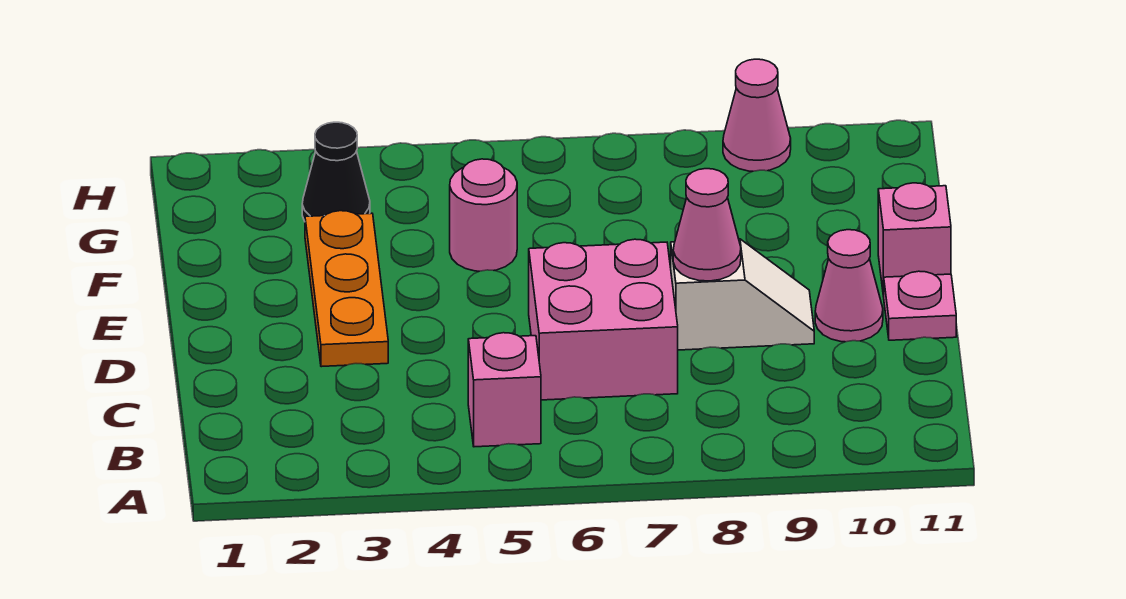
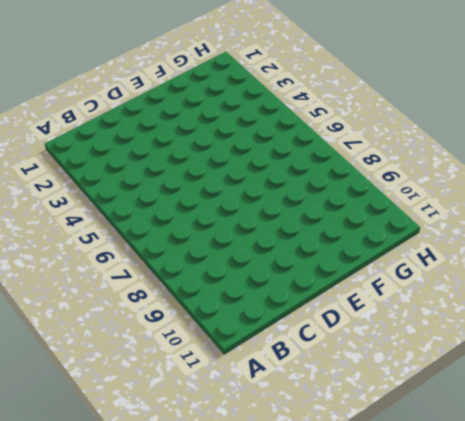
none -> pink brick B5 level 1
none -> pink brick C6:D7 level 1

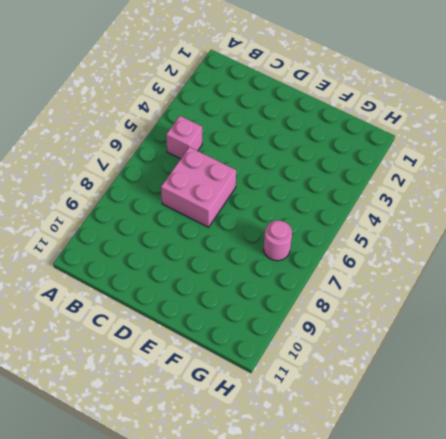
pink round brick G7 level 1 -> pink round brick F5 level 1
none -> orange plate D3:F3 level 1
none -> white slope D8:D9 level 1 top 8

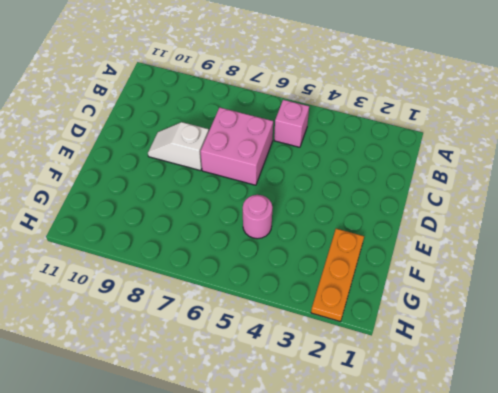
orange plate F2:H2 level 1 -> orange plate D3:F3 level 1
none -> pink cone D10 level 1
none -> pink plate D11 level 1

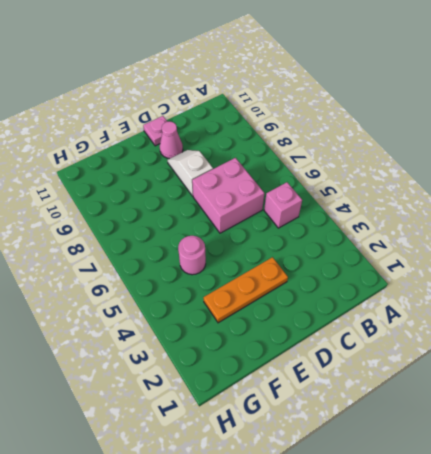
none -> pink brick E11 level 1
none -> black cone G3 level 1

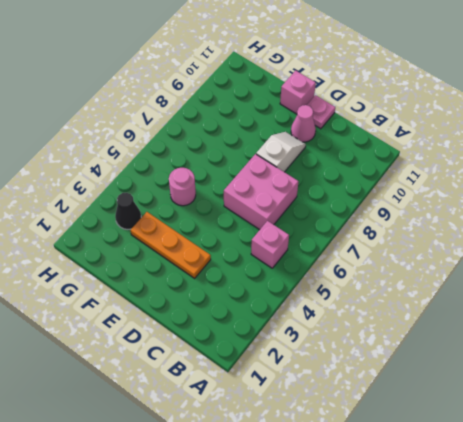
none -> pink cone H9 level 1
none -> pink cone D8 level 2

